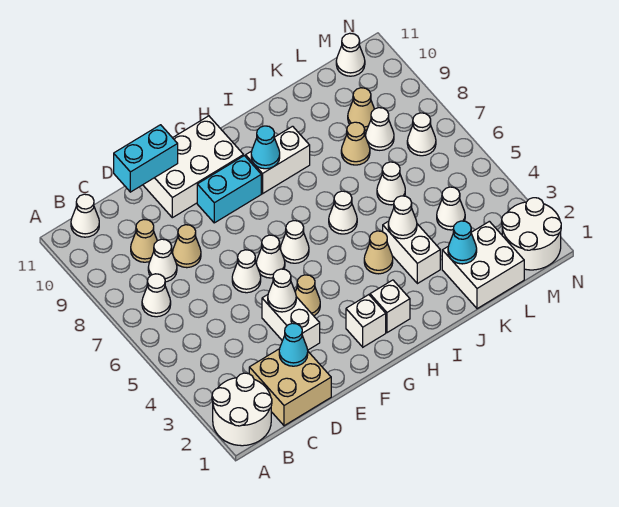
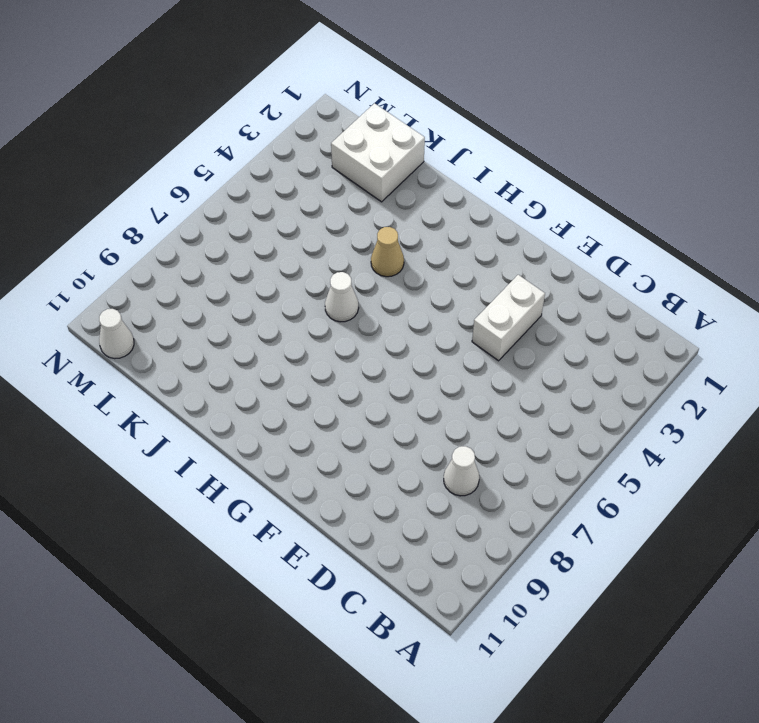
none -> white round brick A1:B2 level 1
none -> white cone B7 level 1
none -> white cone B11 level 1
none -> tan brick C1:D2 level 1

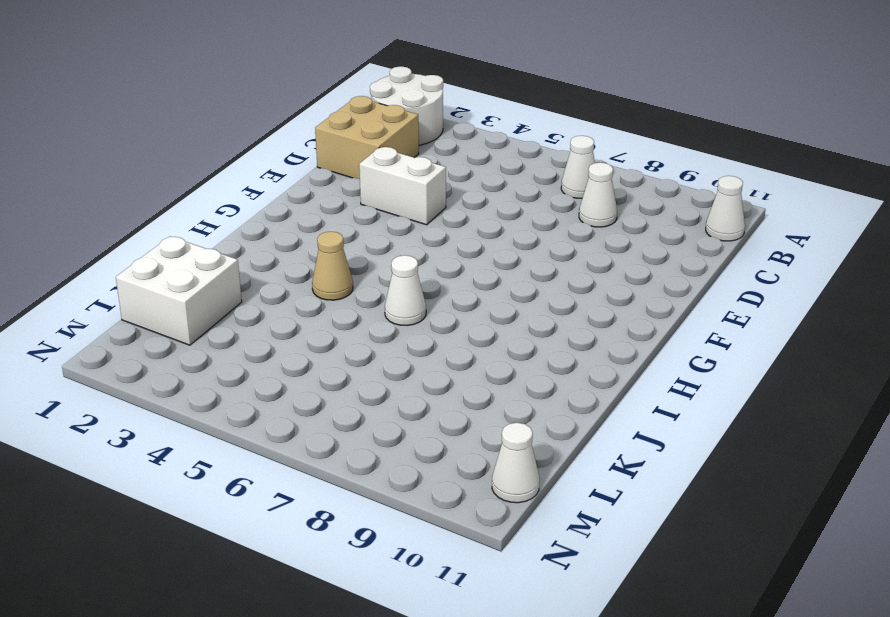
none -> tan cone C9 level 1
none -> tan cone D8 level 1
none -> white cone E6 level 1
none -> white brick E10:G11 level 1

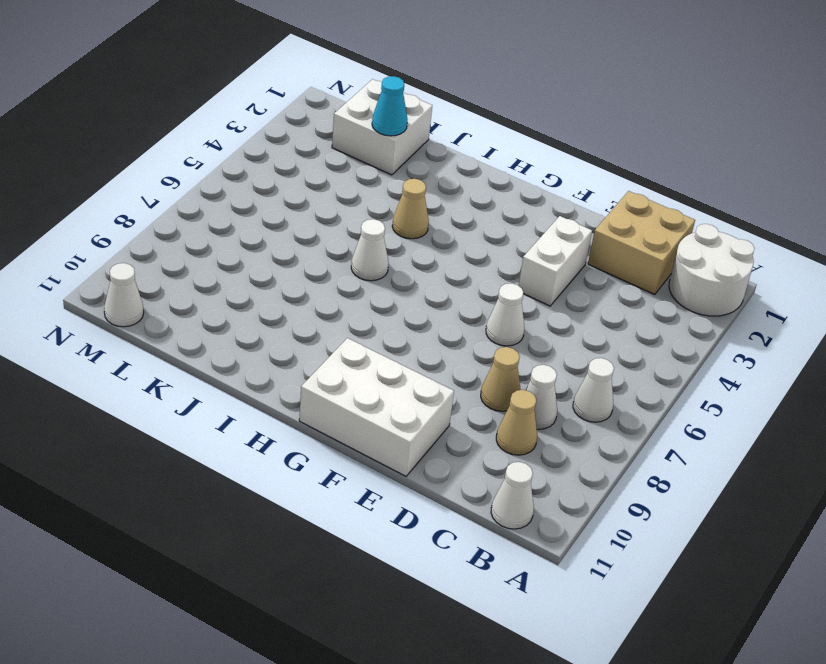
none -> tan cone F4 level 1
none -> white cone F6 level 1
none -> cyan brick F9:G9 level 1
none -> white brick G2 level 1

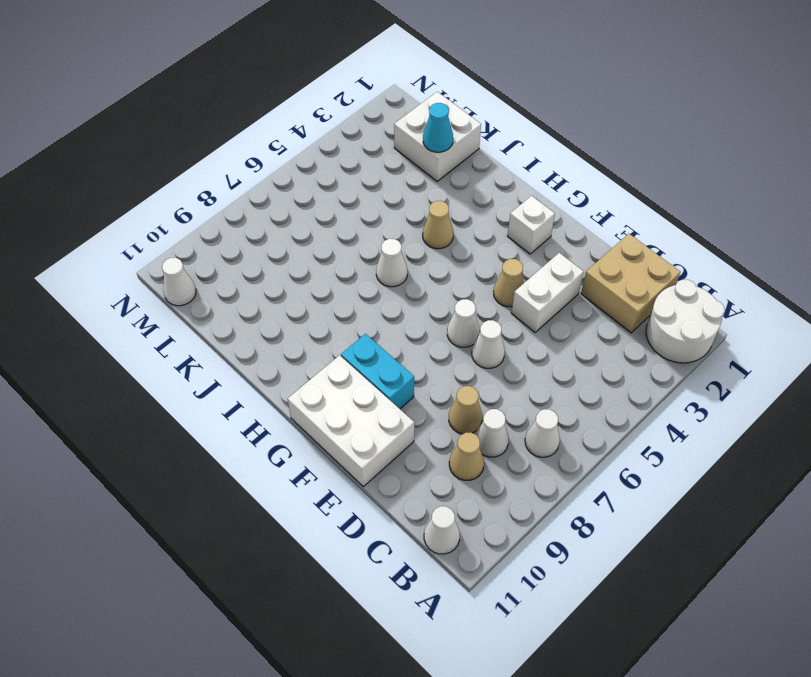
none -> white cone G6 level 1
none -> white brick H2 level 1
none -> white brick H9:I9 level 1
none -> white brick J3:J4 level 1

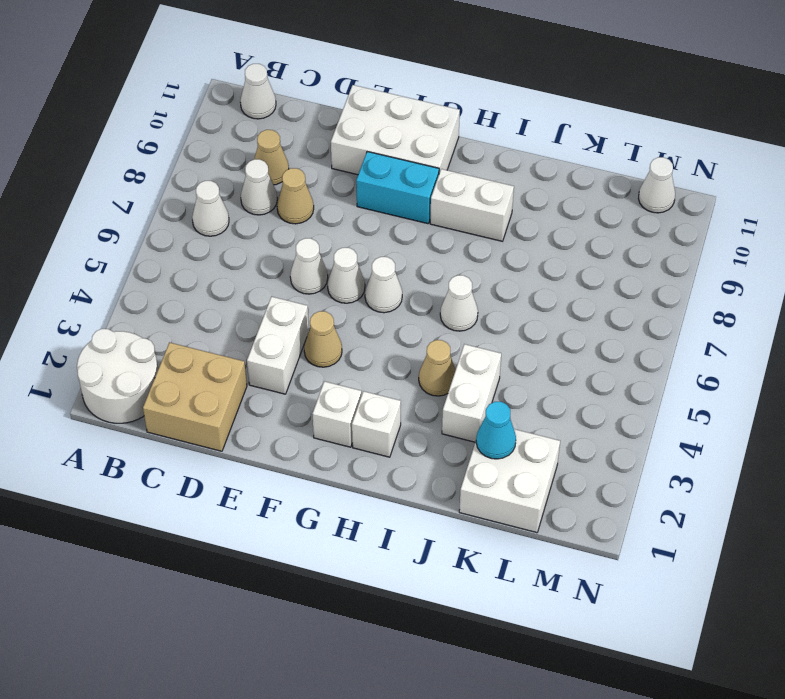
none -> white cone K6 level 1
none -> tan cone K8 level 1
none -> white cone L4 level 1
none -> white cone L8 level 1

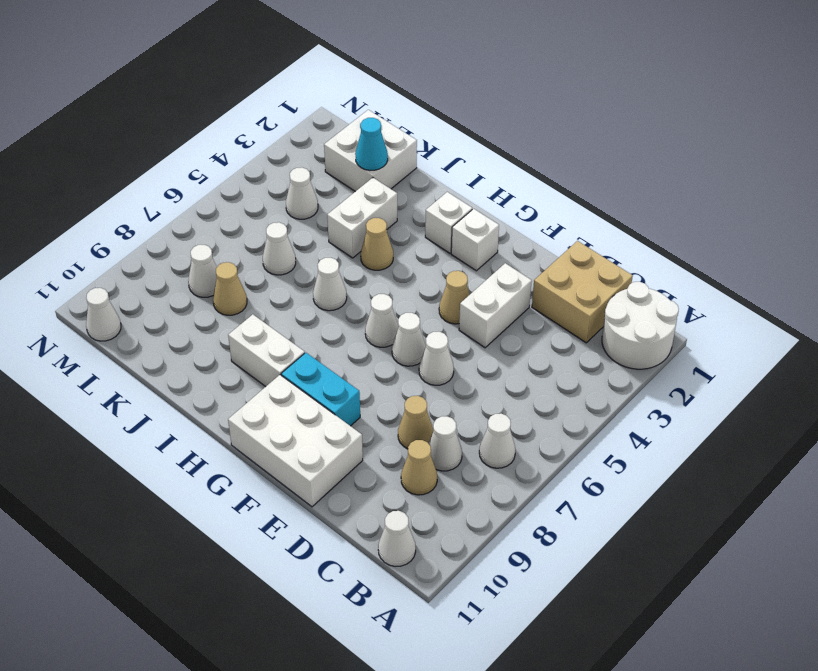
none -> tan cone L9 level 1
none -> white round brick M1:N2 level 1
none -> white cone M7 level 1
none -> cyan cone D2 level 2

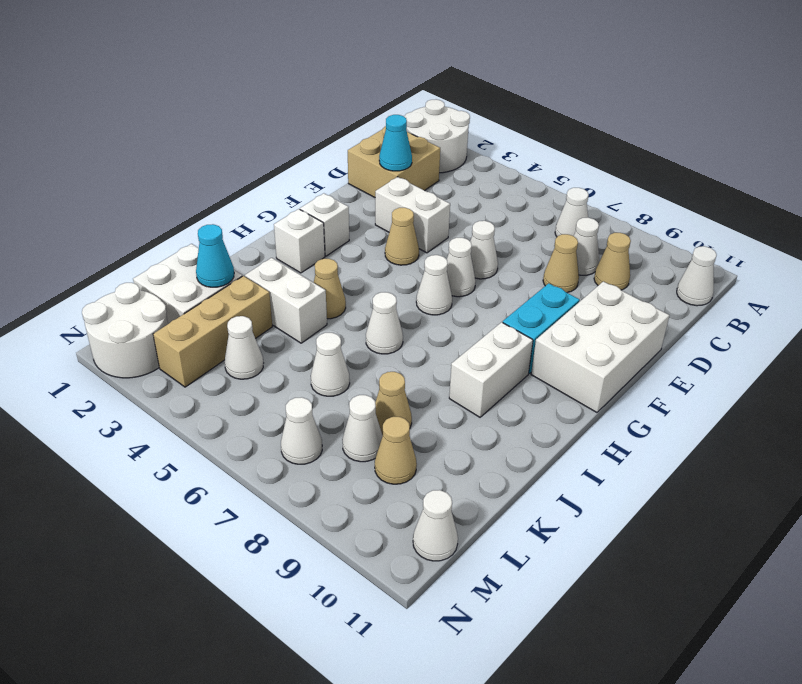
tan brick K3:M3 level 1 -> none
none -> cyan brick D11:E11 level 2
none -> white cone E4 level 2
none -> cyan cone H9 level 2
none -> white cone J4 level 2

